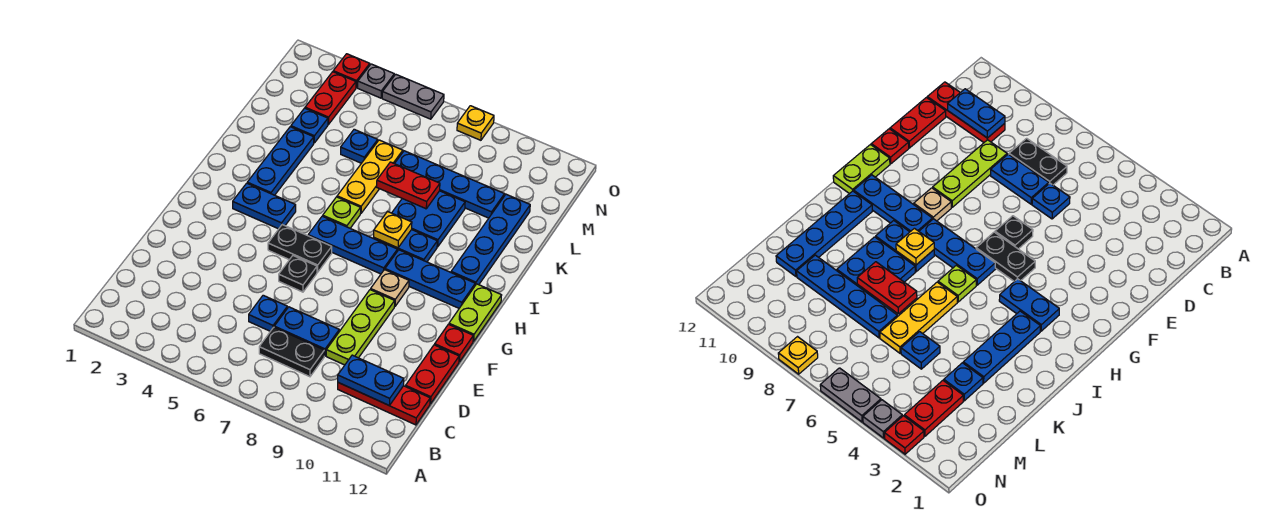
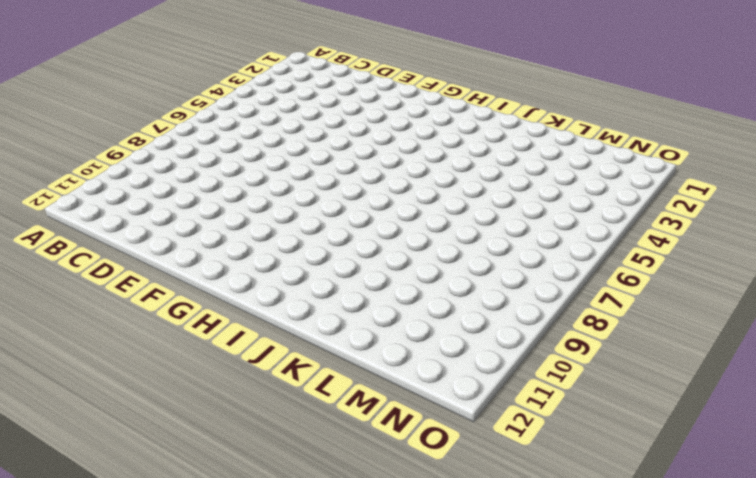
none -> black plate C7:C8 level 1
none -> red plate C10:C12 level 1
none -> blue plate D6 level 1
none -> blue plate D7:D8 level 1

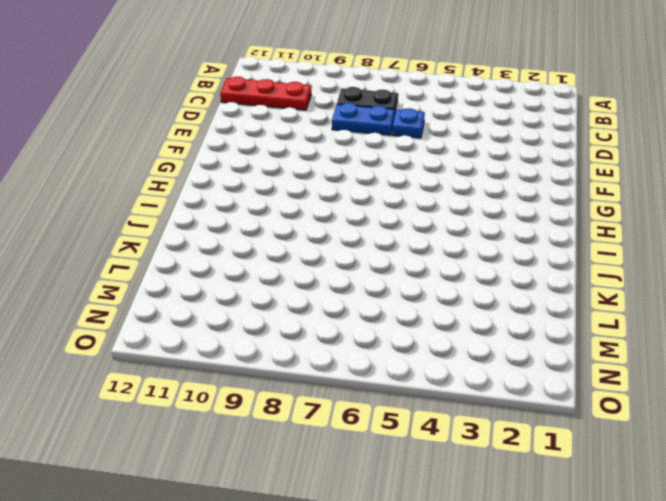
none -> lime plate D9:F9 level 1
none -> red plate D12:E12 level 1
none -> black plate F6 level 1
none -> red plate F12 level 1

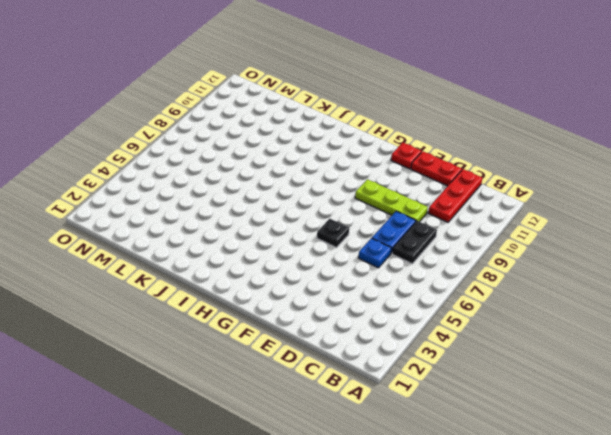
none -> black plate G5:G6 level 1
none -> tan plate G9 level 1
none -> lime plate G12:H12 level 1
none -> blue plate H3:H4 level 1

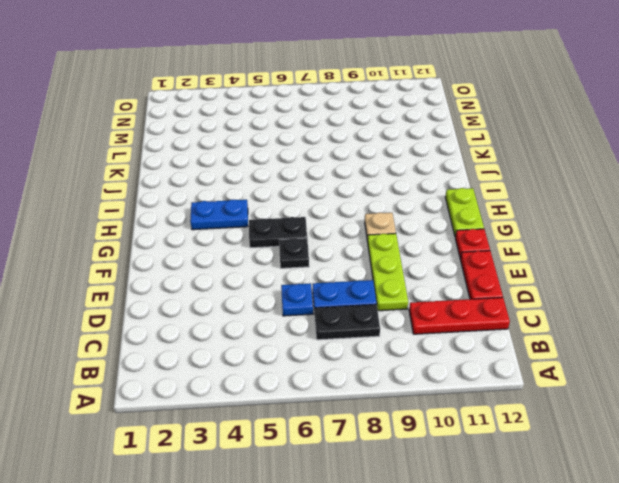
none -> blue plate H6:H8 level 1
none -> blue plate H9:H11 level 1
none -> blue plate I3:K3 level 1
none -> lime plate I6 level 1

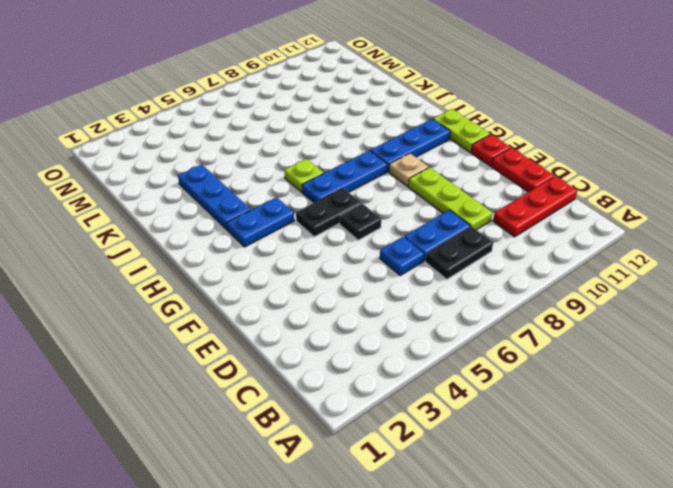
none -> blue plate I8:I9 level 1
none -> blue plate I11:L11 level 1
none -> yellow plate J6:L6 level 1
none -> blue plate J8:K9 level 1

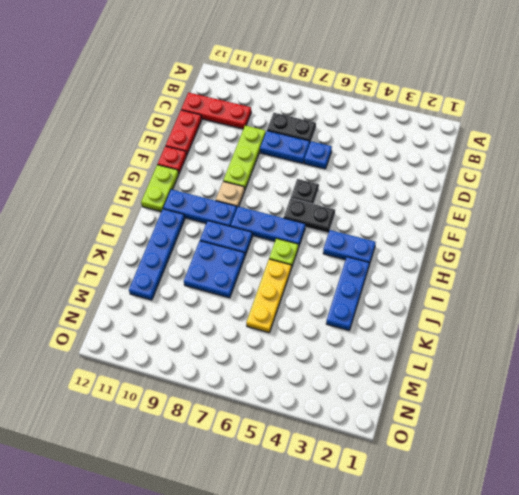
none -> blue plate L3 level 1
none -> blue plate L5 level 1
none -> blue plate L7:L10 level 1
none -> red plate M3:N3 level 1

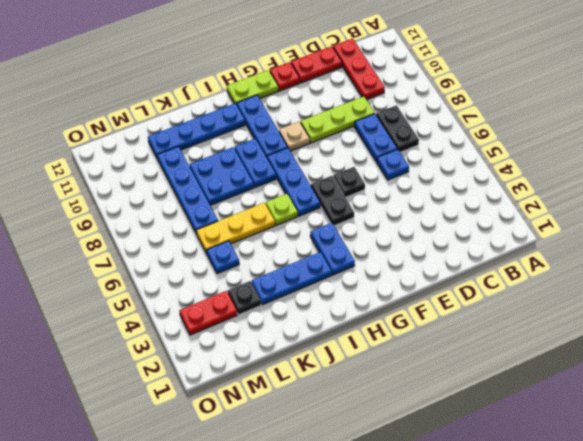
black plate L3 level 1 -> blue plate L3 level 1
none -> red plate O3 level 1
none -> grey plate O4 level 1
none -> grey plate O5:O6 level 1
none -> yellow plate O8 level 1

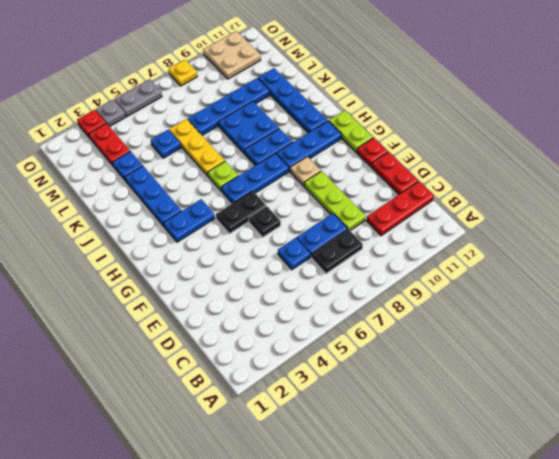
tan plate N10:O11 level 1 -> none
none -> blue plate C10:C11 level 2
none -> yellow plate I8 level 2
none -> red plate K7:K8 level 2

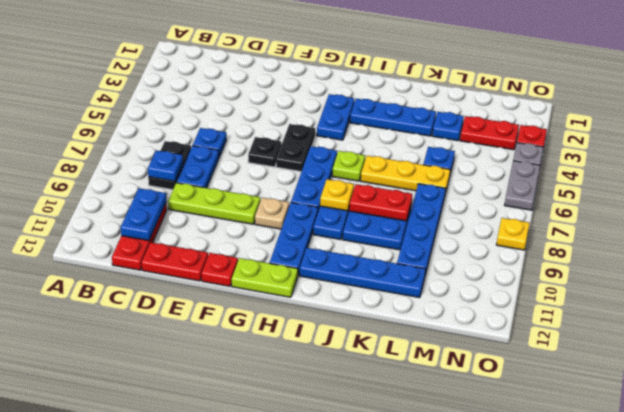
blue plate C8 level 2 -> none
red plate J8:K8 level 2 -> red plate K7:K8 level 2

